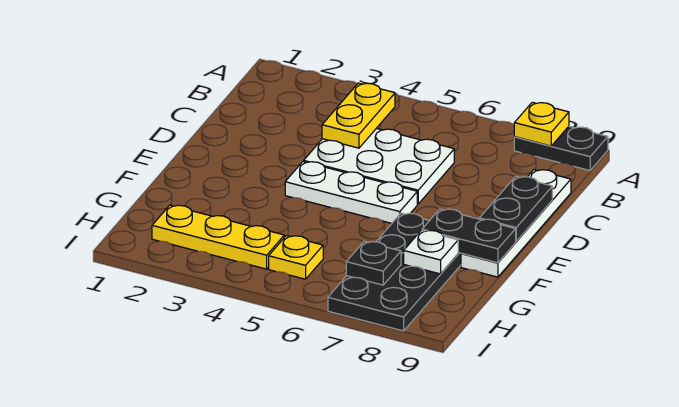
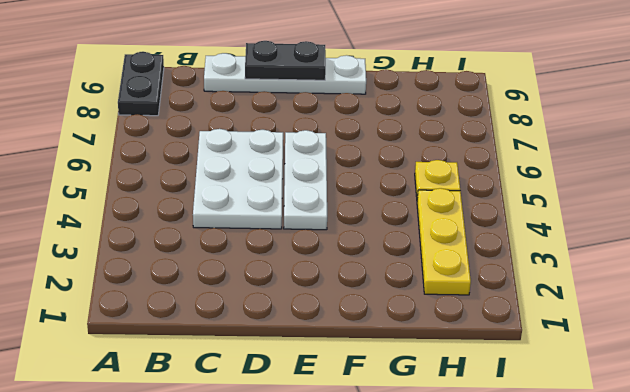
none -> black plate F7:I8 level 1
none -> yellow plate A8 level 2
none -> yellow plate B4:C4 level 2

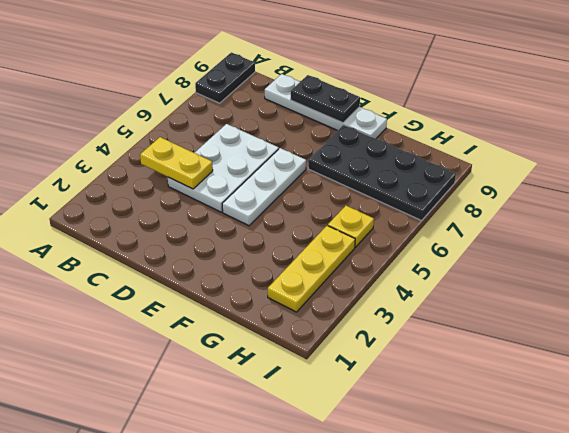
none -> yellow plate A8 level 2
none -> black plate F8:F9 level 2
none -> white plate G8 level 2

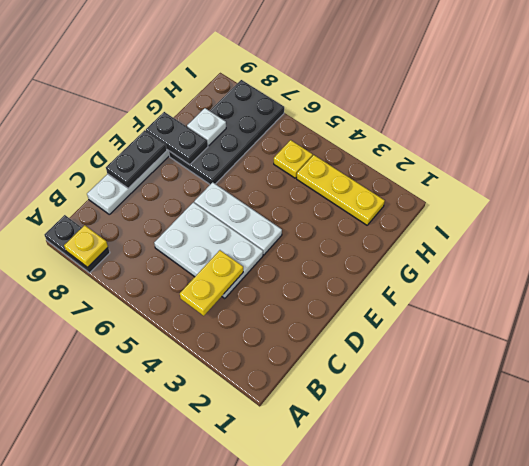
none -> black plate H7 level 2

